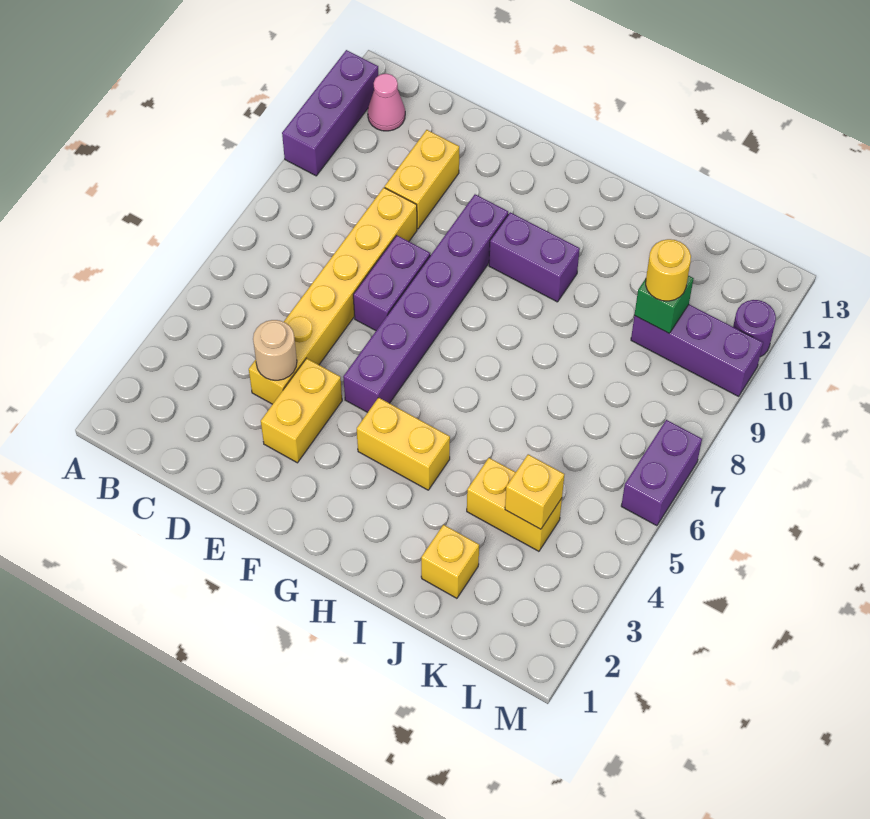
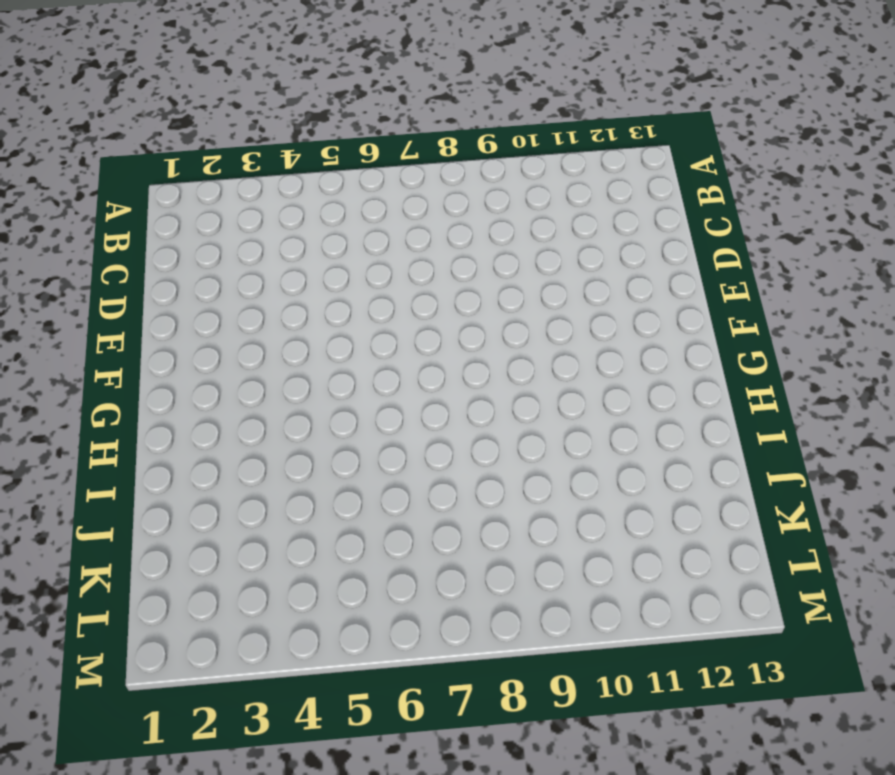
none -> purple brick A10:A12 level 1
none -> pink cone B12 level 1
none -> yellow brick D4:D9 level 1

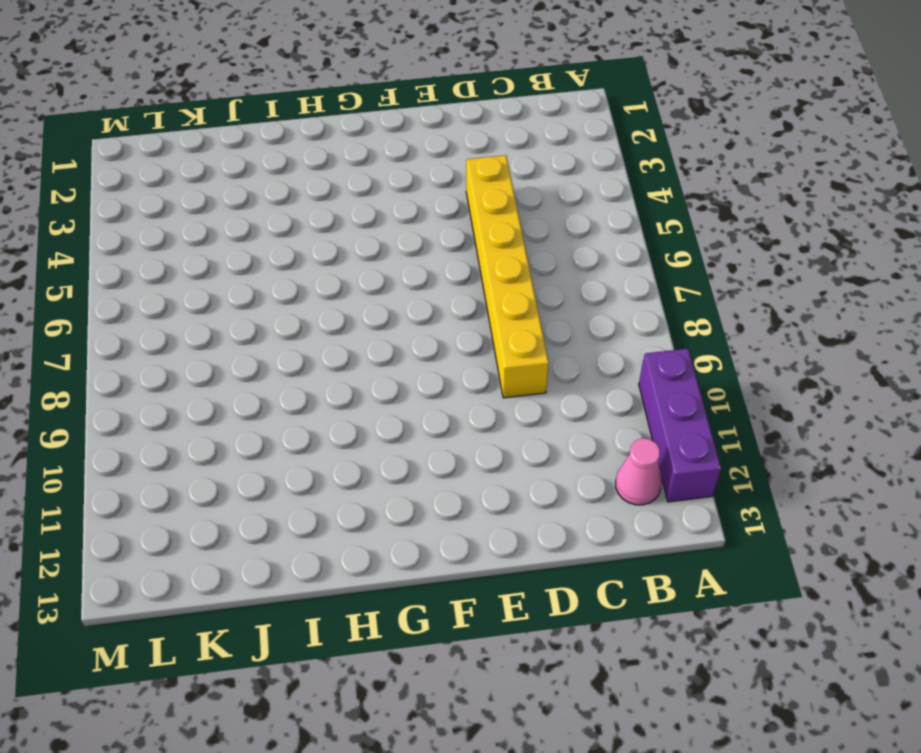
none -> yellow brick D10:D11 level 1
none -> yellow brick E3:E4 level 1
none -> purple brick E7:E8 level 1

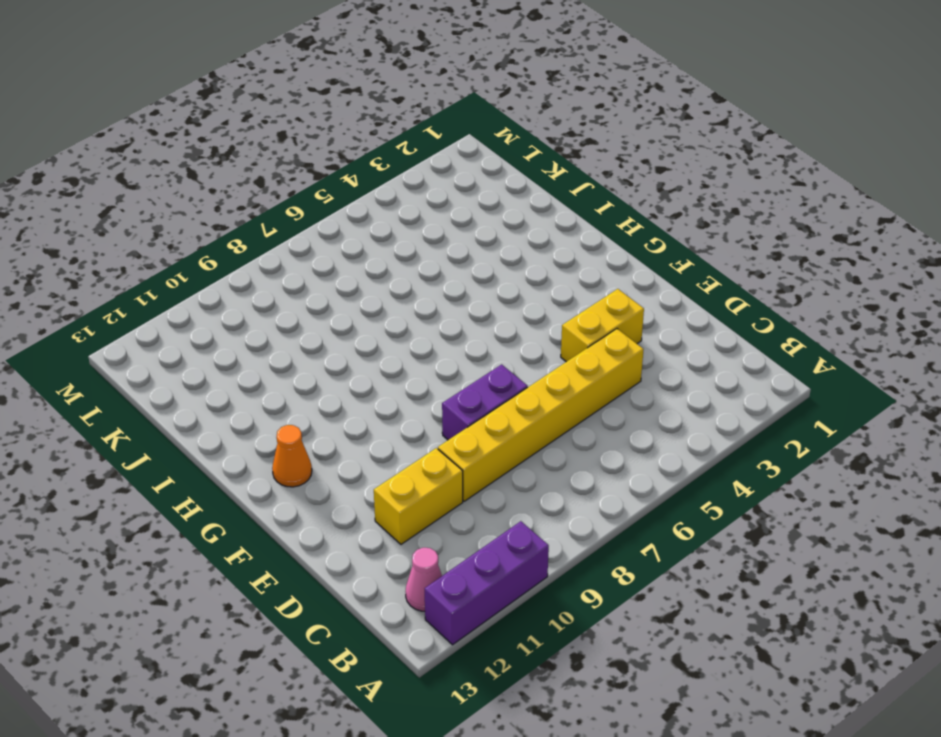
orange cone G12 level 1 -> none
none -> purple brick F5:F10 level 1
none -> yellow brick G4:H4 level 1
none -> purple brick G10:H10 level 1

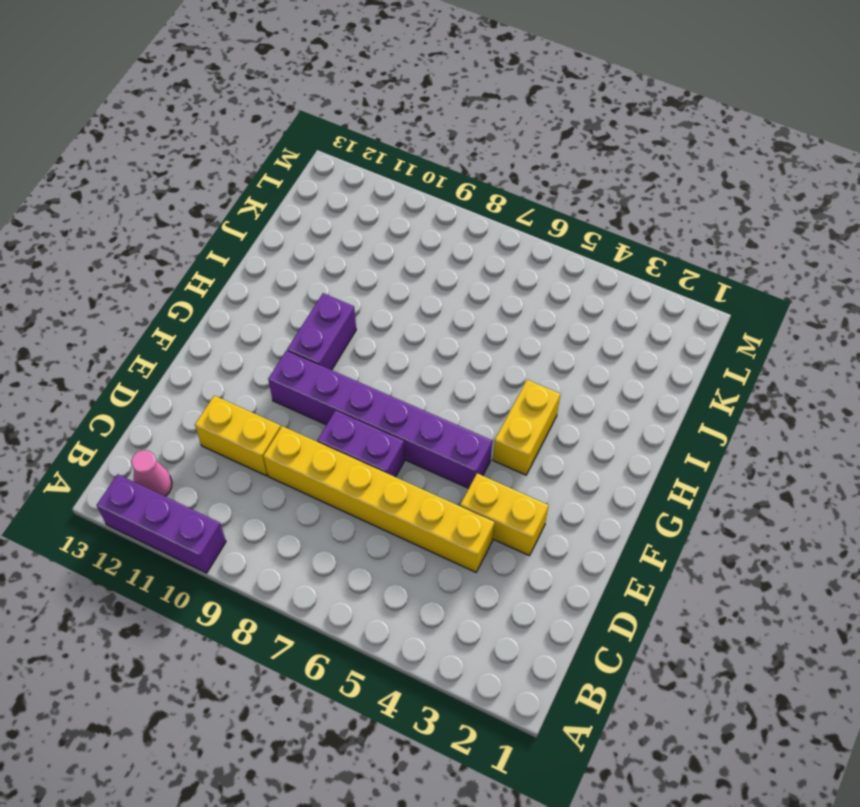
none -> yellow brick J2 level 1
none -> yellow brick J4:K4 level 1
none -> purple brick K10:M10 level 1

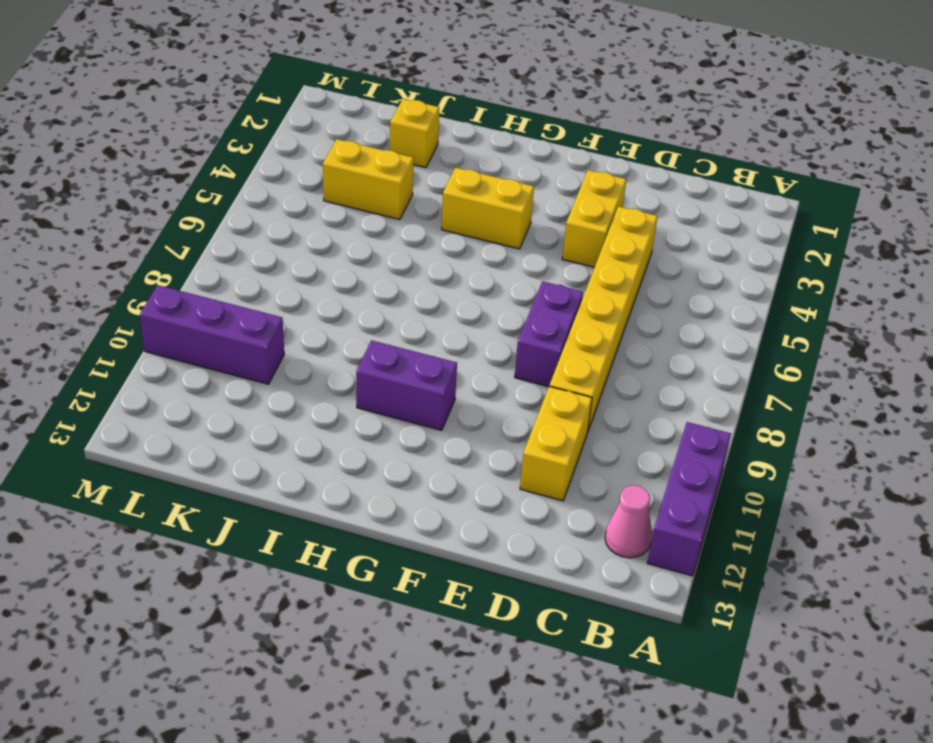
none -> purple brick F5:F10 level 1
none -> purple brick M6:M7 level 1
none -> purple round brick M11 level 1

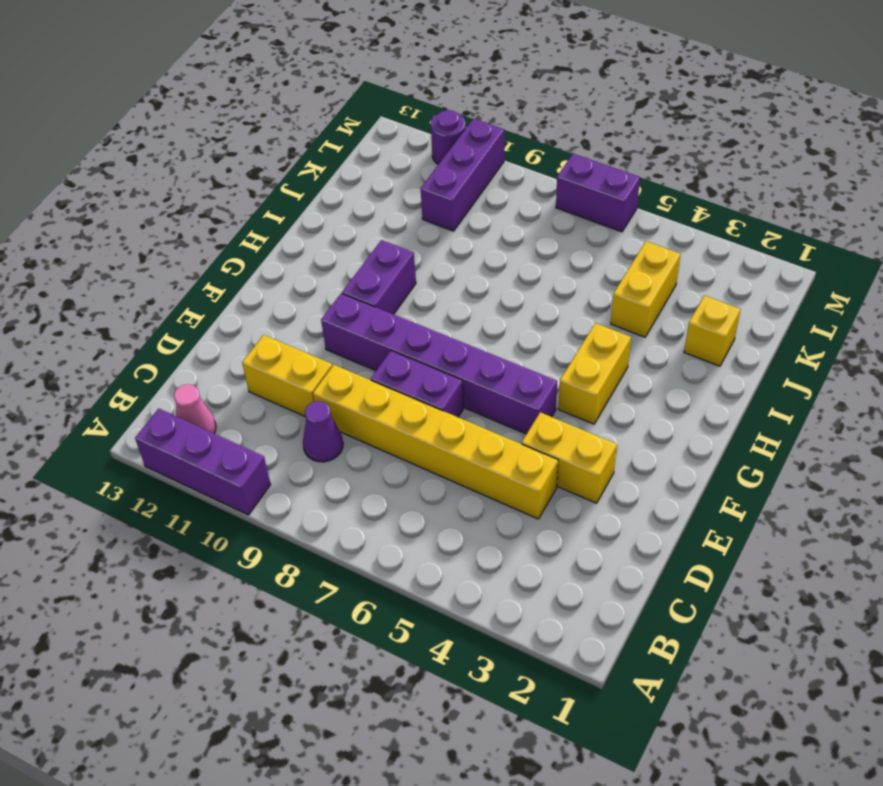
purple cone C9 level 1 -> none
none -> tan round brick D4 level 2
none -> yellow brick K4 level 2
none -> green brick K10 level 2

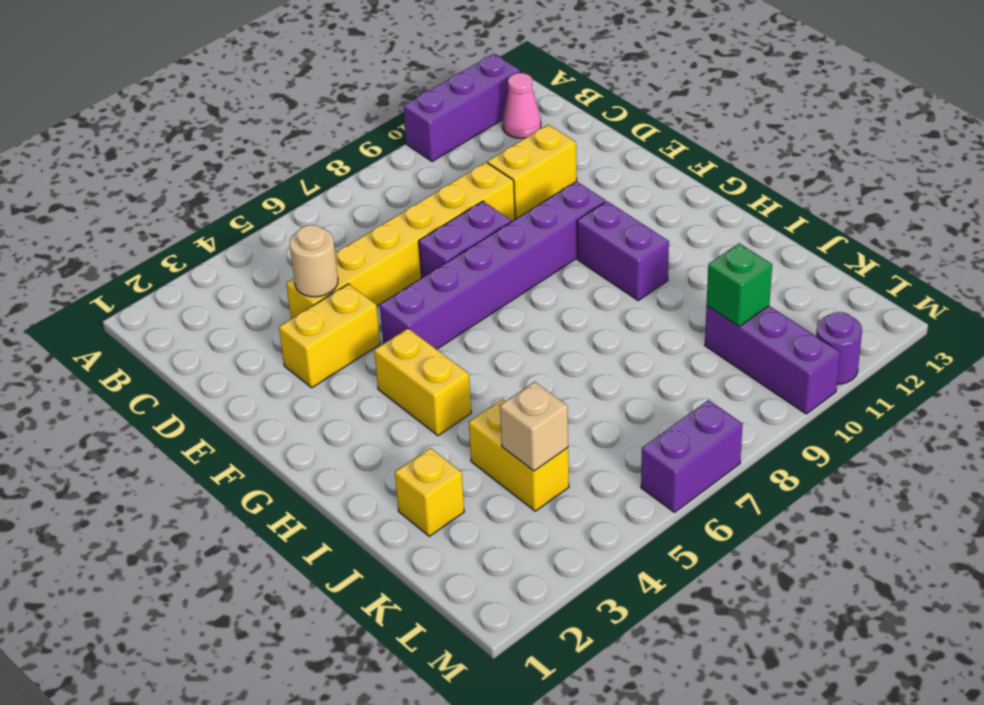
tan brick K4 level 2 -> yellow brick K4 level 2
none -> yellow round brick K10 level 3

